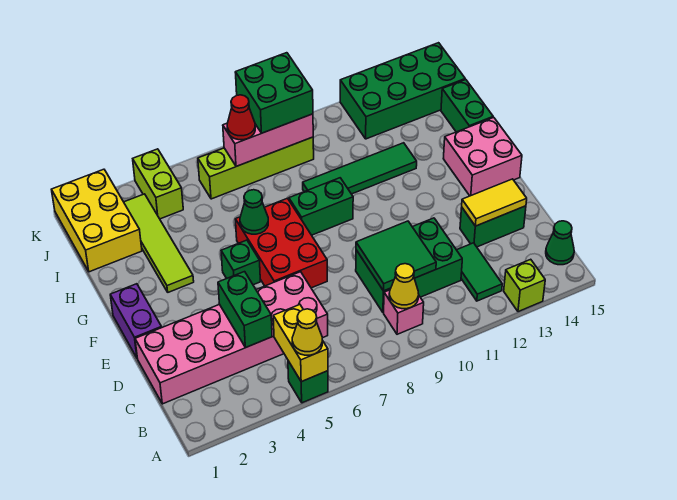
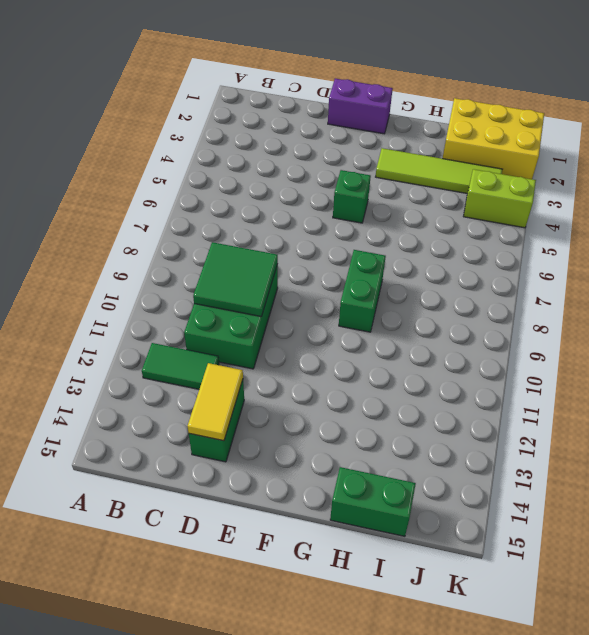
none -> green brick A5 level 1
none -> lime brick A13 level 1
none -> pink brick B9 level 1
none -> green cone B15 level 1

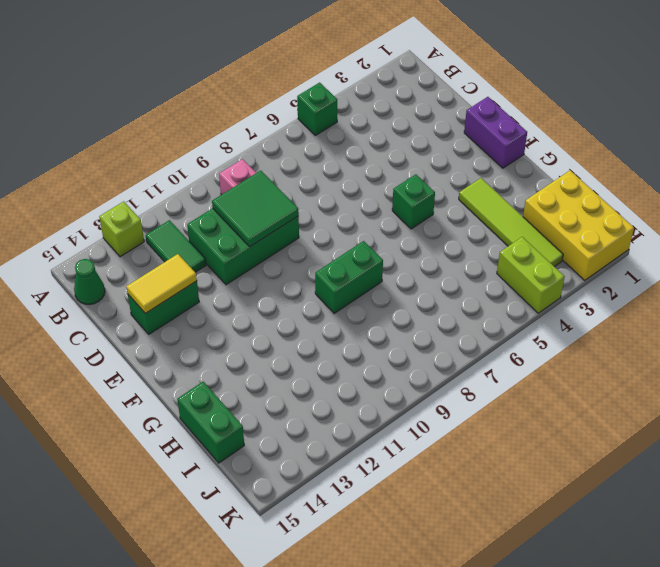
none -> pink brick C1:D6 level 1
none -> red brick E6:G7 level 1
none -> pink brick F14:G15 level 1
none -> green tile H9:H12 level 1

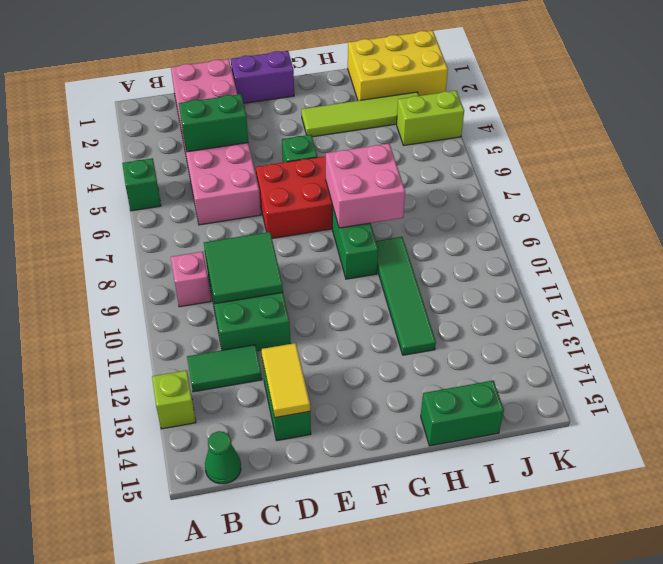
pink brick G7:H8 level 2 -> pink brick F14:G15 level 1
none -> lime brick J6:J9 level 1
none -> green brick J12:K15 level 1
none -> yellow brick A5:B5 level 2
none -> yellow cone B9 level 2

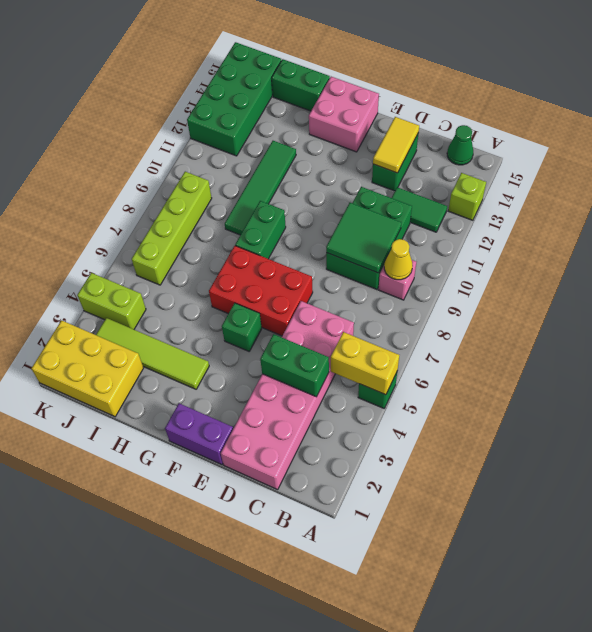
none -> green cone G6 level 2
none -> pink brick J7:J9 level 2
none -> yellow cone A5 level 3
none -> red cone J7 level 3

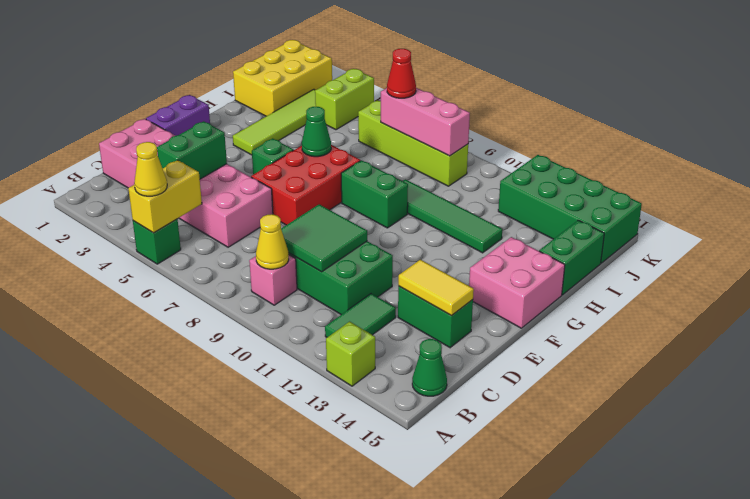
none -> green brick J8:K9 level 3

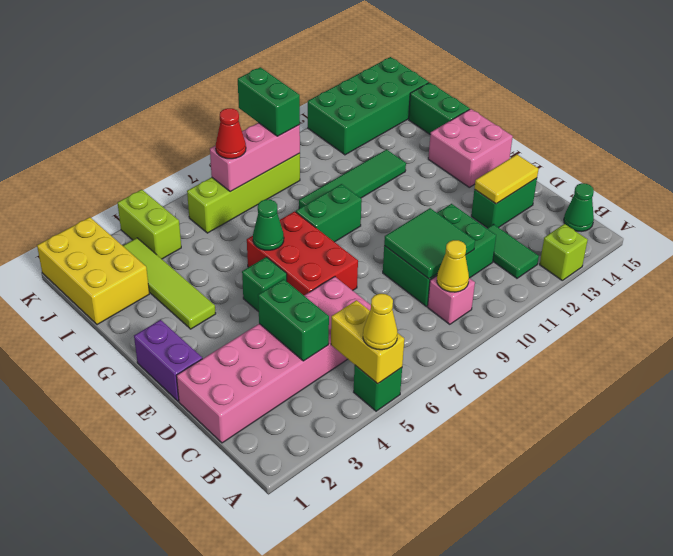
green brick J9:K9 level 3 -> green brick J8:K9 level 3

